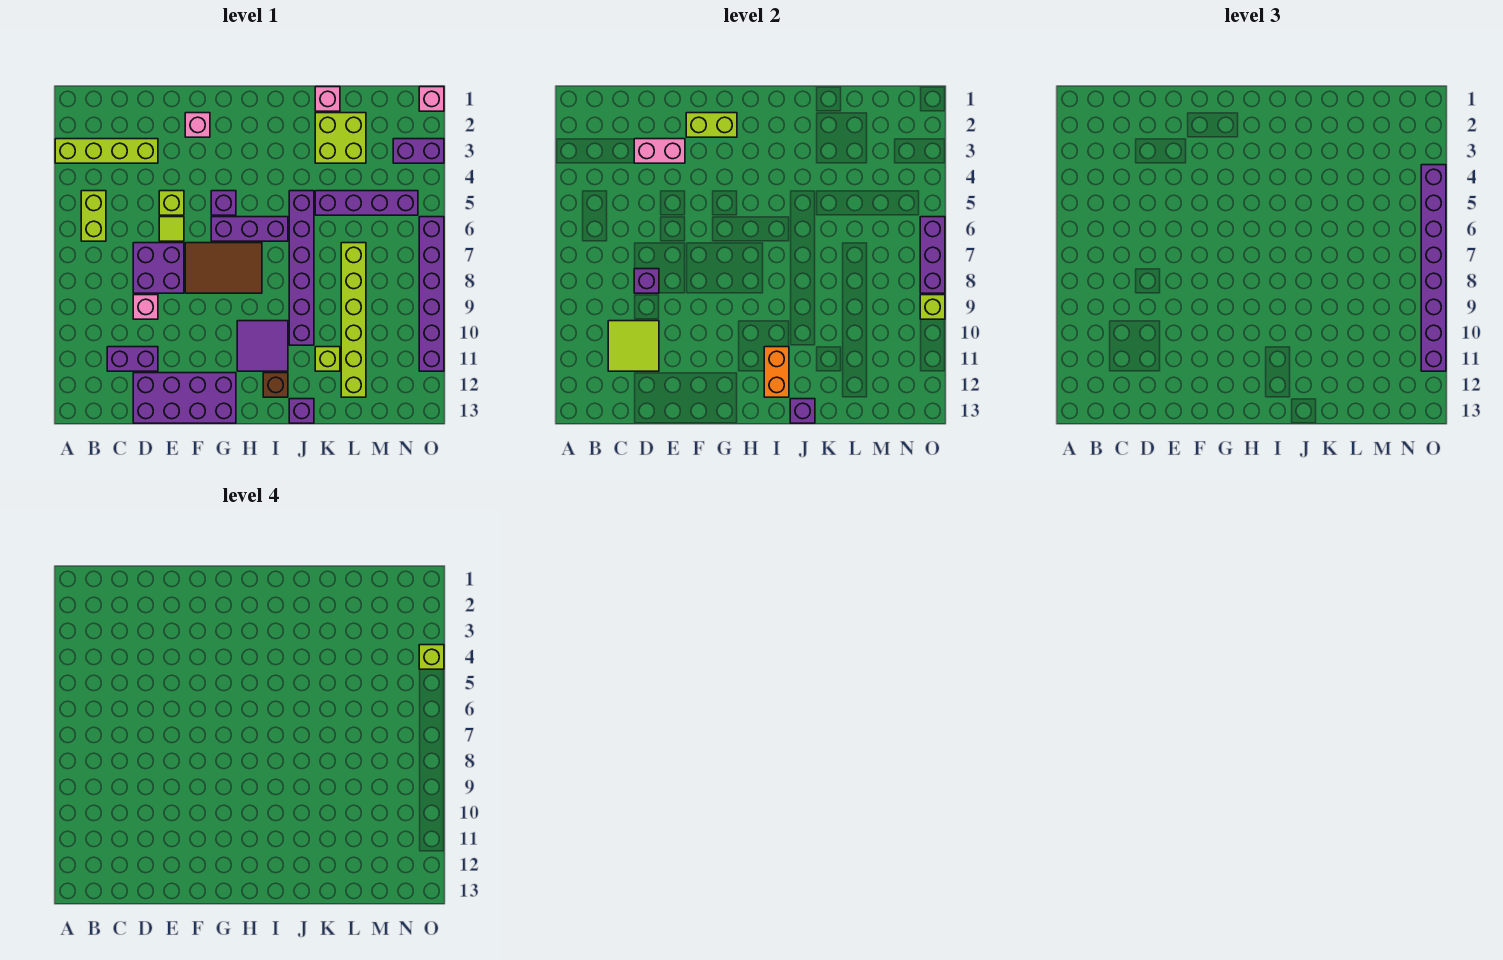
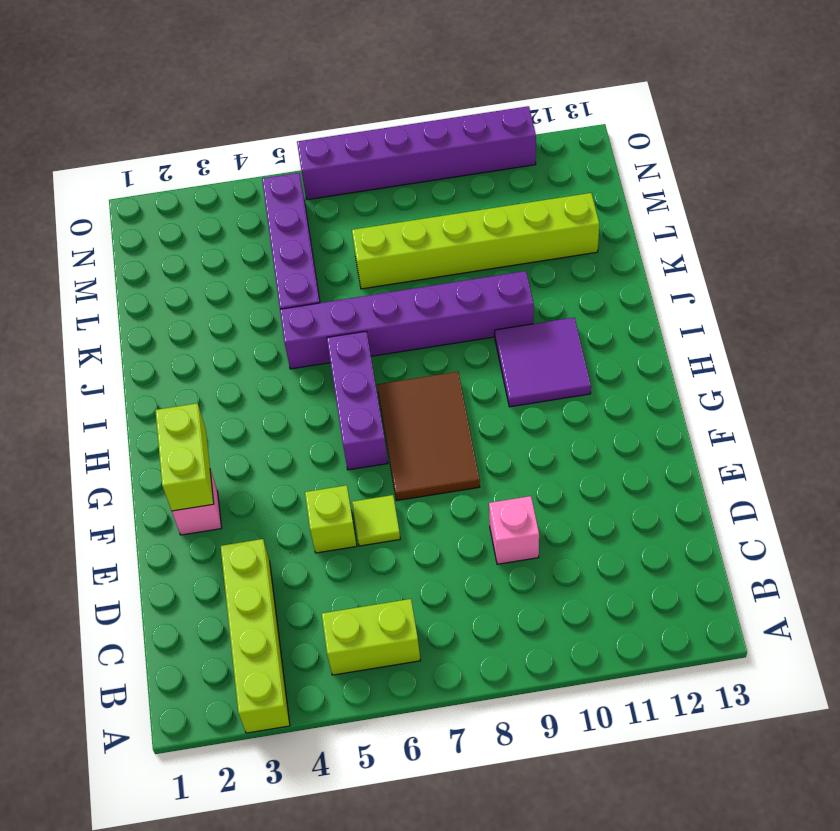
none -> purple brick C11:D11 level 1
none -> purple brick D7:E8 level 1
none -> purple brick D12:G13 level 1
none -> purple brick G5 level 1

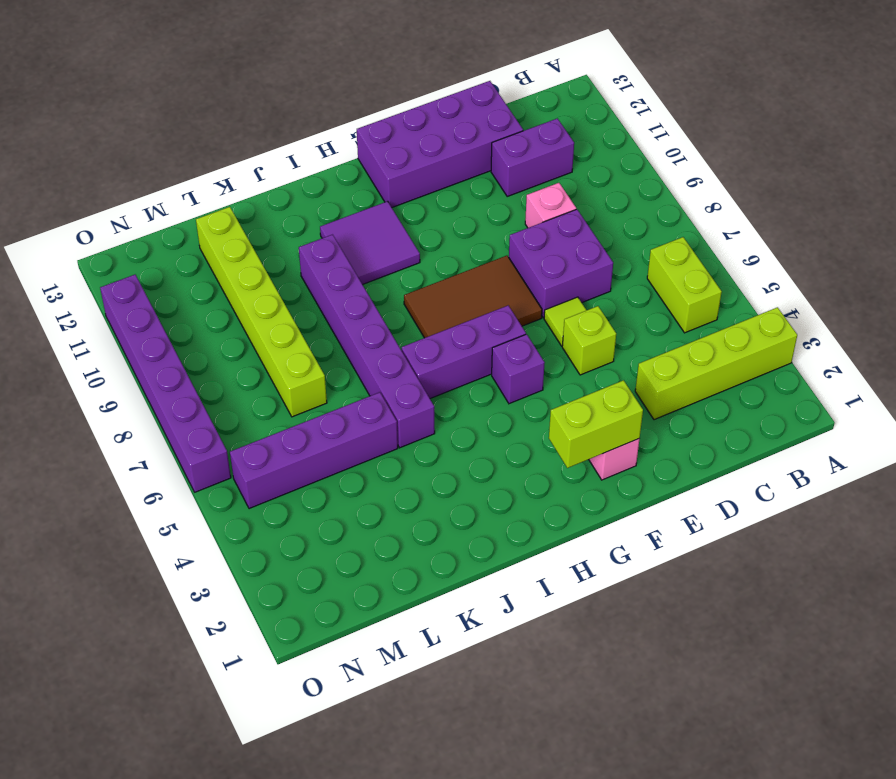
none -> brown brick I12 level 1
none -> purple brick J13 level 1
none -> pink brick K1 level 1
none -> lime brick K2:L3 level 1

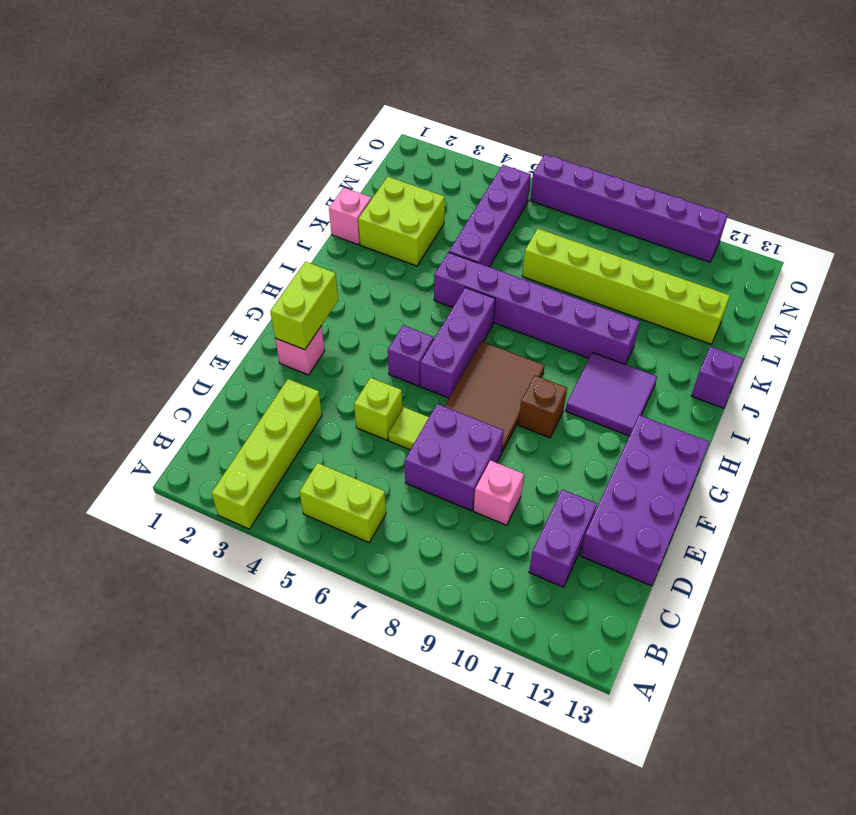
brown brick G9 level 1 -> brown brick I12 level 1
none -> lime brick K11 level 1
none -> purple brick N3:O3 level 1
none -> pink brick O1 level 1
none -> lime tile C10:D11 level 2

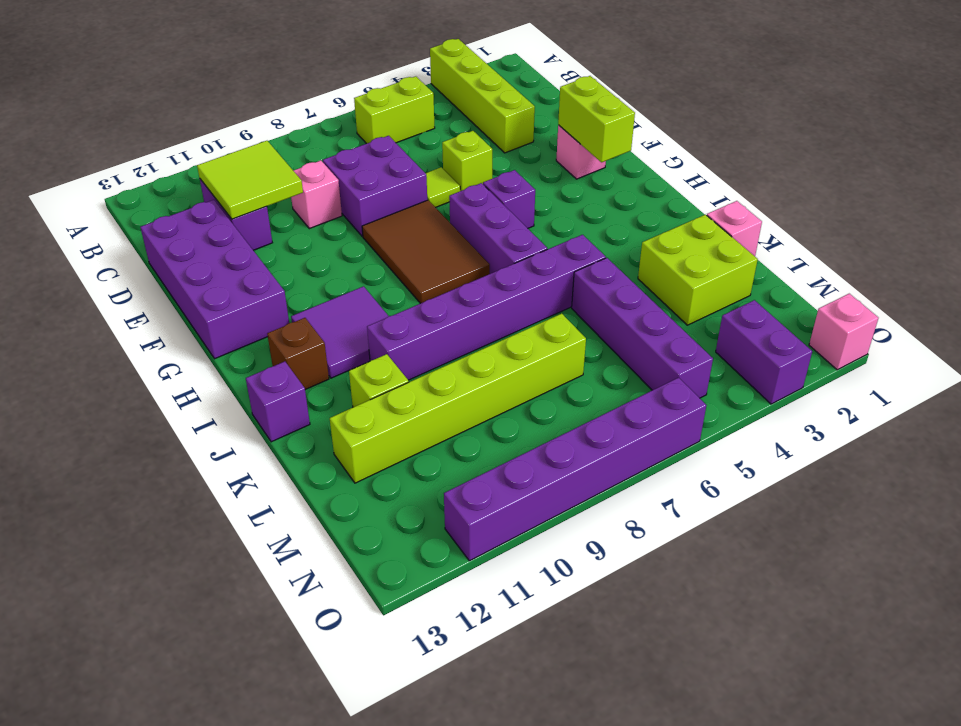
none -> pink brick D3:E3 level 2
none -> purple brick D8 level 2
none -> orange brick I11:I12 level 2
none -> purple brick J13 level 2

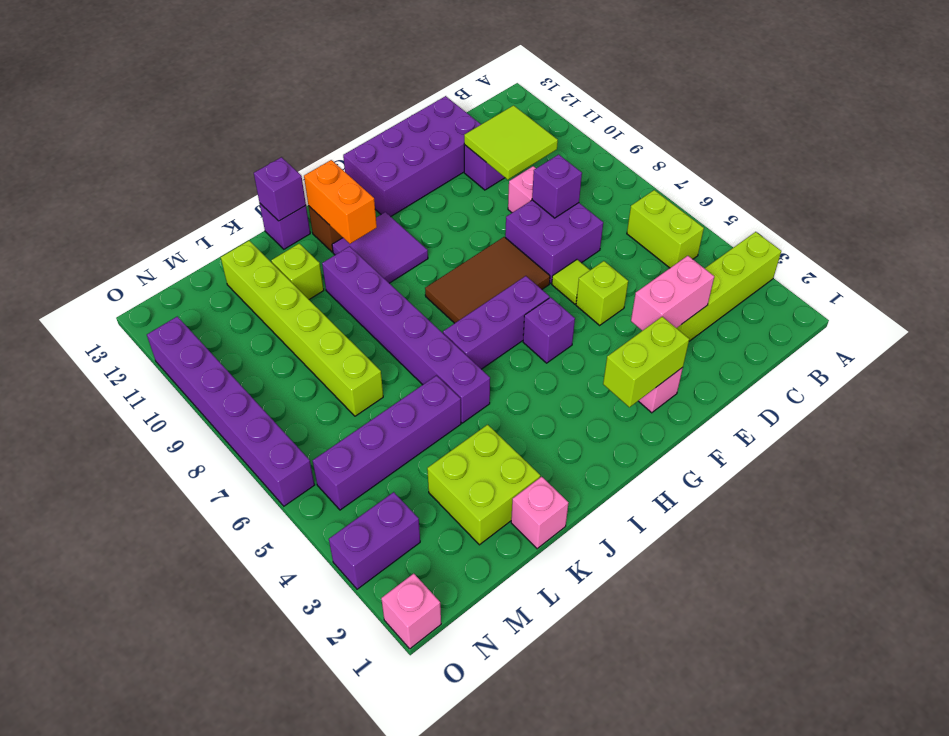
none -> purple brick O6:O8 level 2
none -> lime brick O9 level 2
none -> purple brick O4:O11 level 3
none -> lime brick O4 level 4

